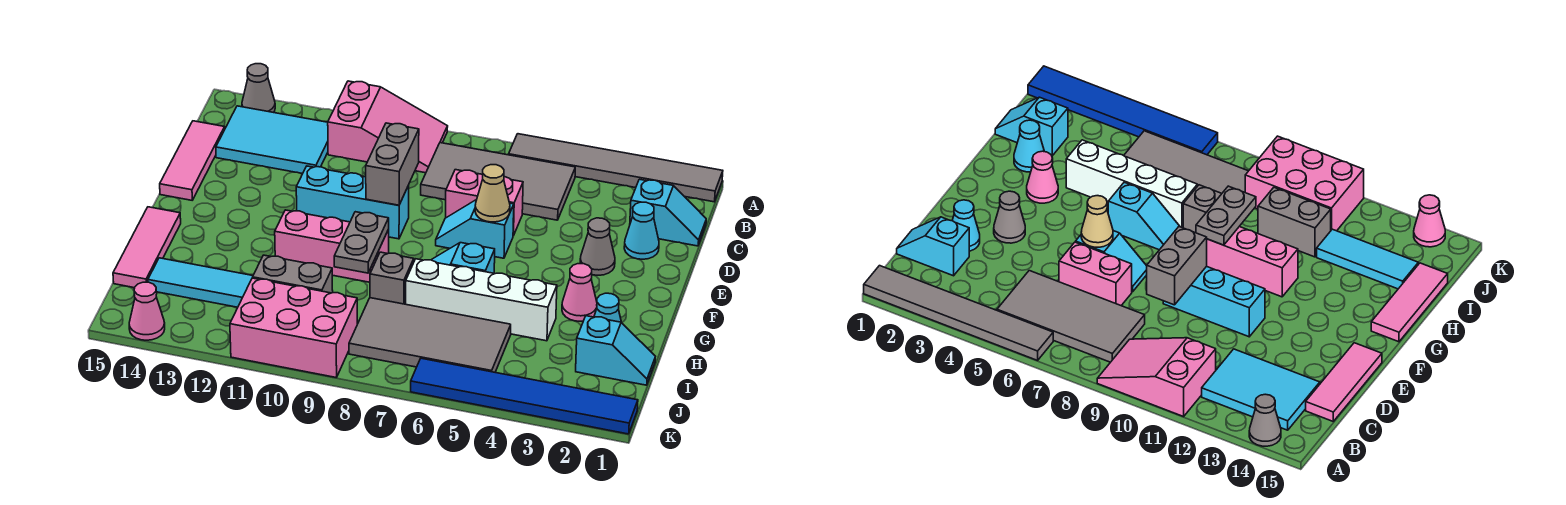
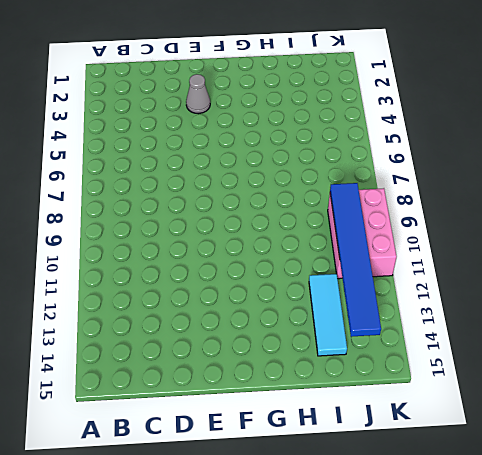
blue tile J9:J14 level 2 -> blue tile K1:K6 level 1
none -> grey tile A1:A6 level 1
none -> pink slope A9:B11 level 1 top 11
none -> grey cone A14 level 1

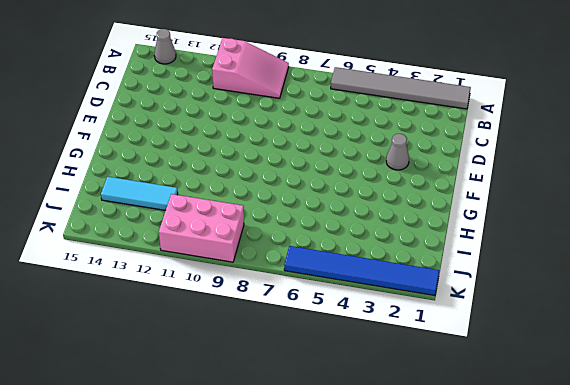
none -> grey tile B5:C8 level 1
none -> cyan tile B12:C14 level 1
none -> cyan slope C1:C2 level 1 top 2

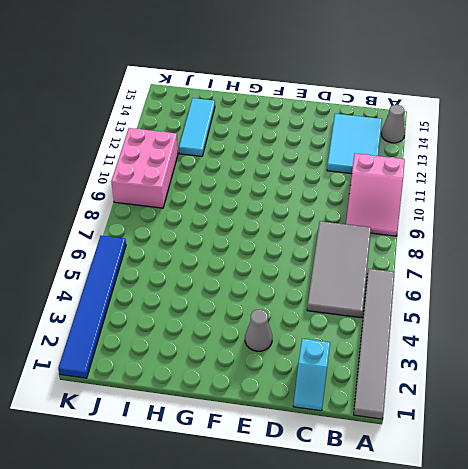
none -> pink tile C15:E15 level 1
none -> cyan cone D2 level 1
none -> pink brick D6:D7 level 1

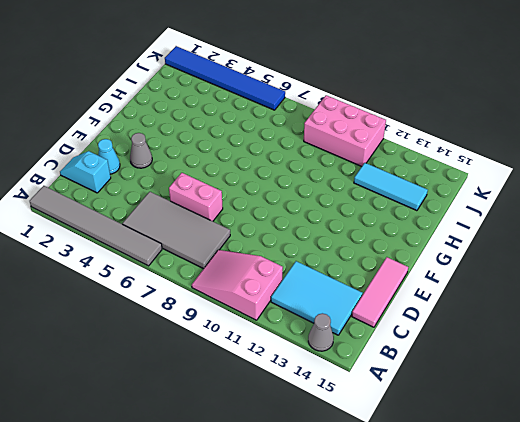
none -> cyan slope E6:E7 level 1 top 6
none -> cyan brick E9:E11 level 1
none -> pink cone G3 level 1

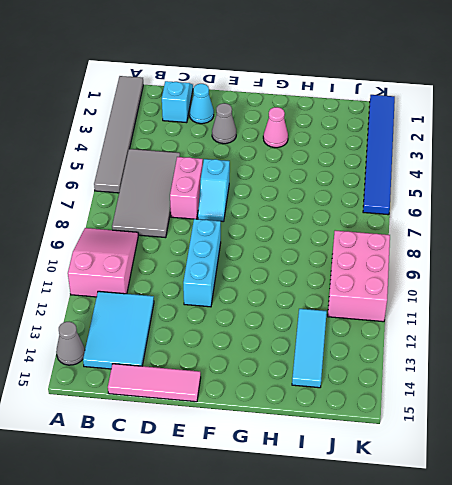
none -> cyan slope G6:G7 level 1 top 6
none -> pink brick G9:G11 level 1
none -> pink tile G15:I15 level 1

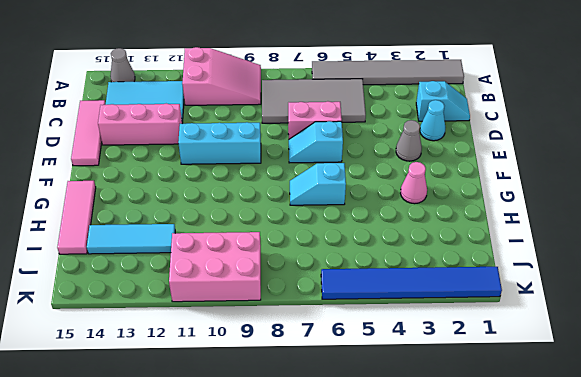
pink brick D12:D14 level 1 -> pink brick G9:G11 level 1
none -> cyan cone H2 level 1
none -> white brick H4:H7 level 1
none -> grey brick H8 level 1

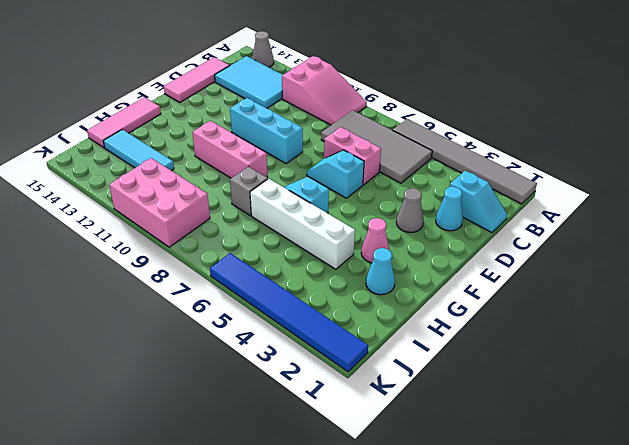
none -> cyan slope I1:I2 level 1 top 2
none -> grey tile I5:J8 level 1
none -> grey brick I10:I11 level 1

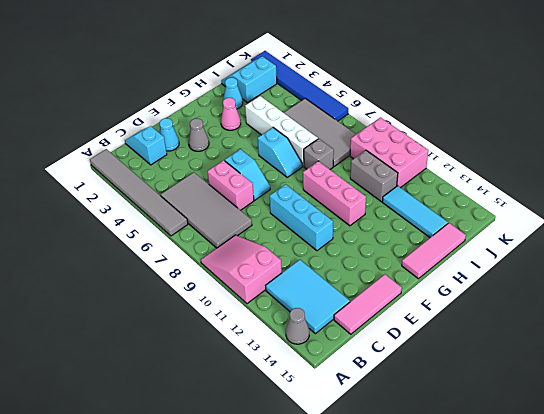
cyan slope I1:J2 level 1 top 2 -> cyan slope I1:I2 level 1 top 2
none -> pink cone K14 level 1
none -> grey brick D9:E9 level 2
none -> tan cone E6 level 2

